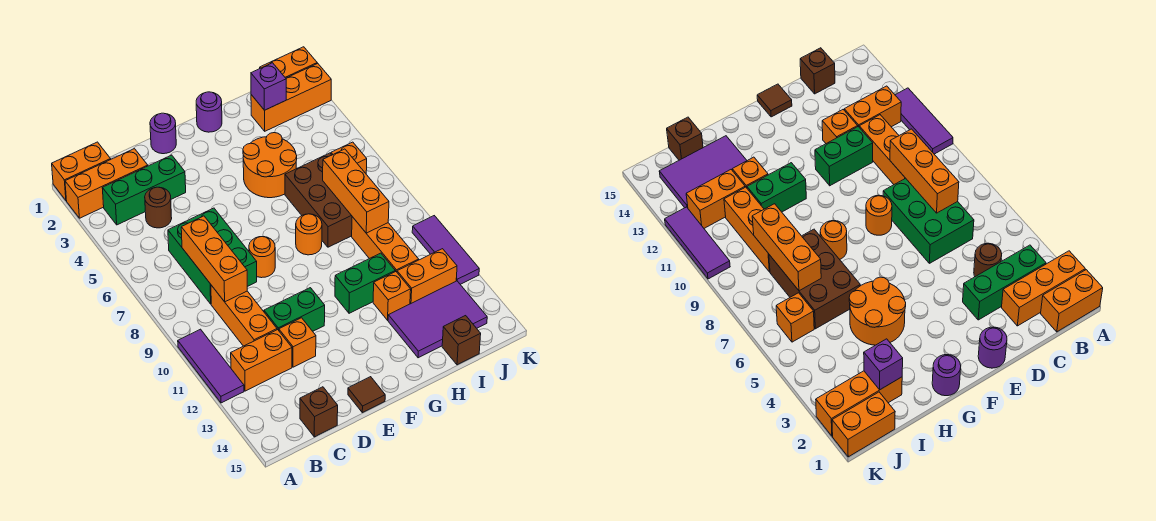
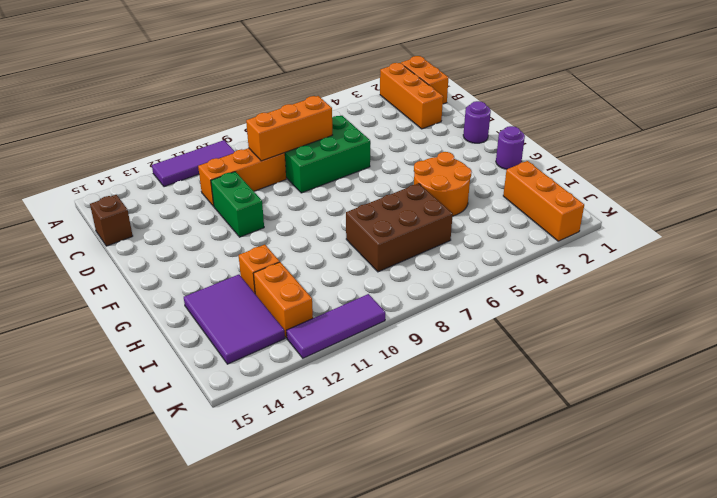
none -> green brick B3:D3 level 1
none -> orange brick B12:C12 level 1
none -> brown round brick C4 level 1
none -> orange brick D12 level 1

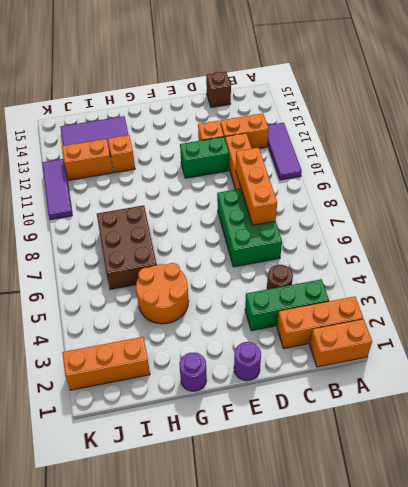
none -> orange round brick E8 level 1
none -> brown tile E15 level 1
none -> orange round brick G8 level 1
none -> green brick G11:H11 level 1

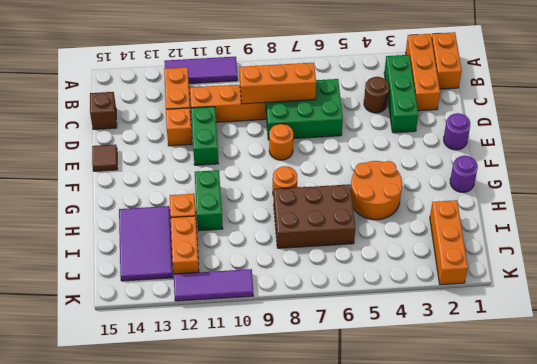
none -> orange brick I9:I11 level 1
none -> brown brick I15 level 1
none -> orange brick J1:K1 level 1
none -> orange brick J6 level 1

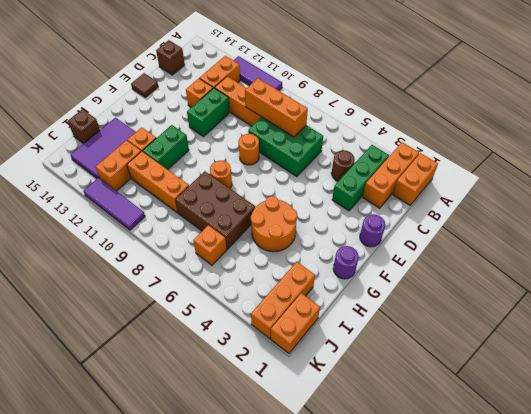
none -> purple brick I2 level 2
none -> orange brick I7:I9 level 2

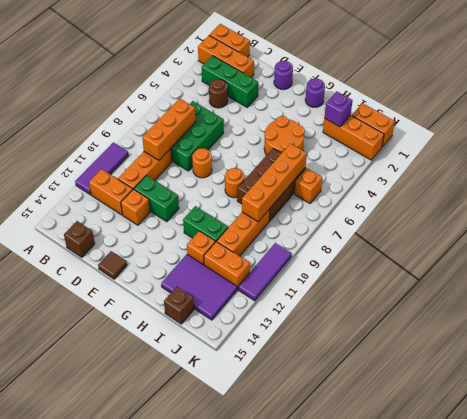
orange brick I6:I9 level 2 -> orange brick I7:I9 level 2

